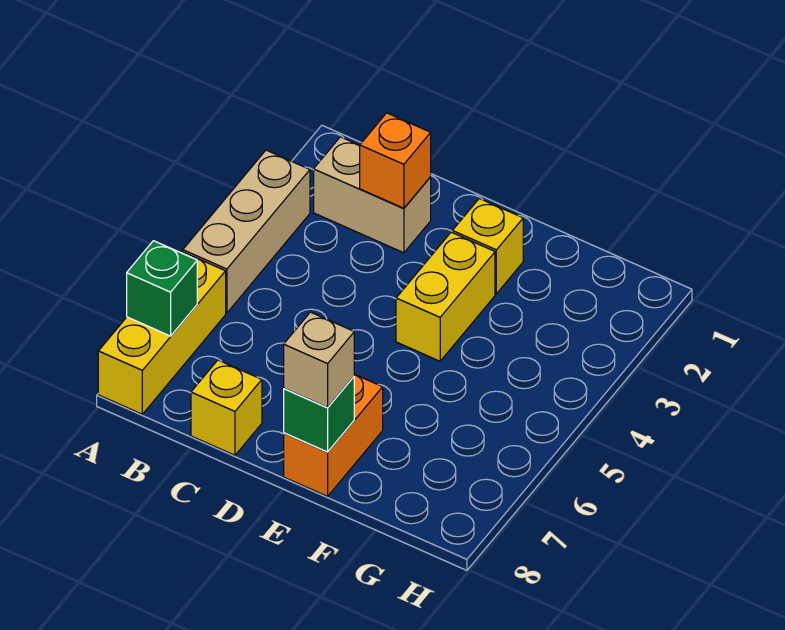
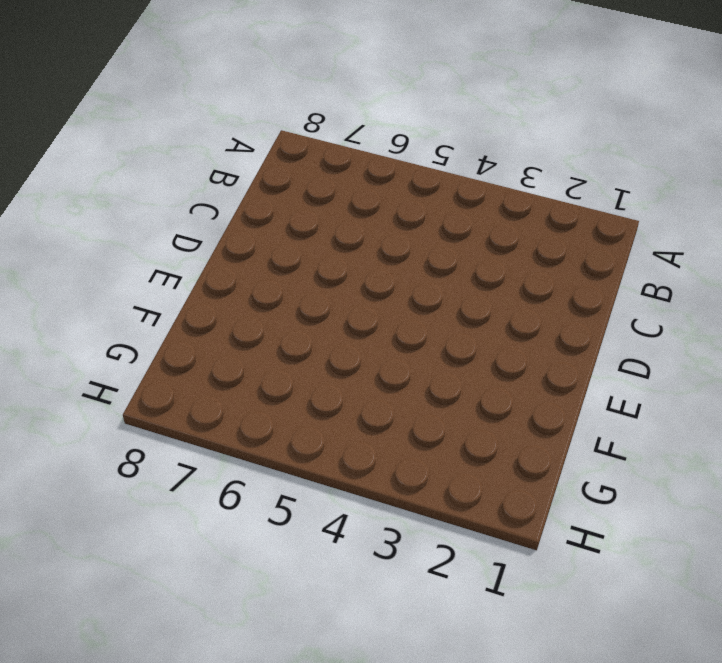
none -> tan brick A3:A5 level 1
none -> yellow brick A6:A8 level 1

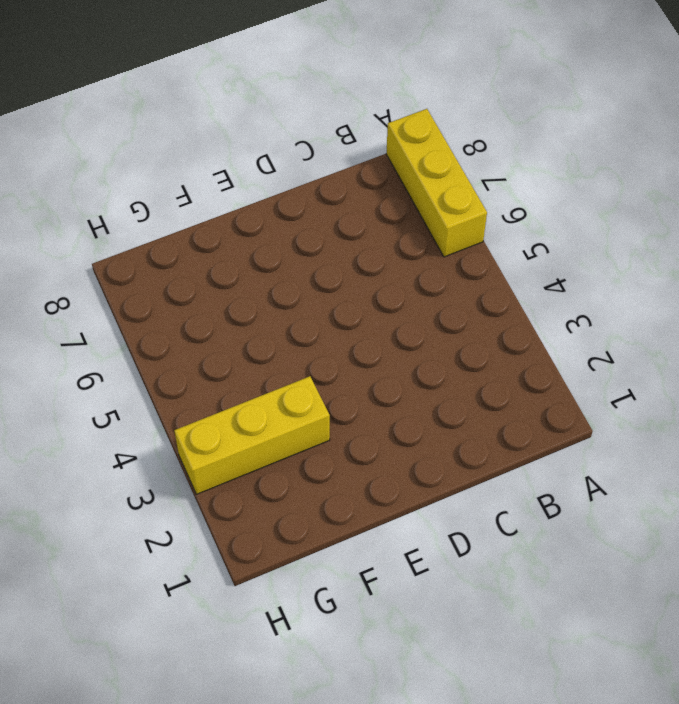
yellow brick F3:H3 level 1 -> none
none -> tan brick A3:A5 level 1
none -> tan brick B2:C2 level 1

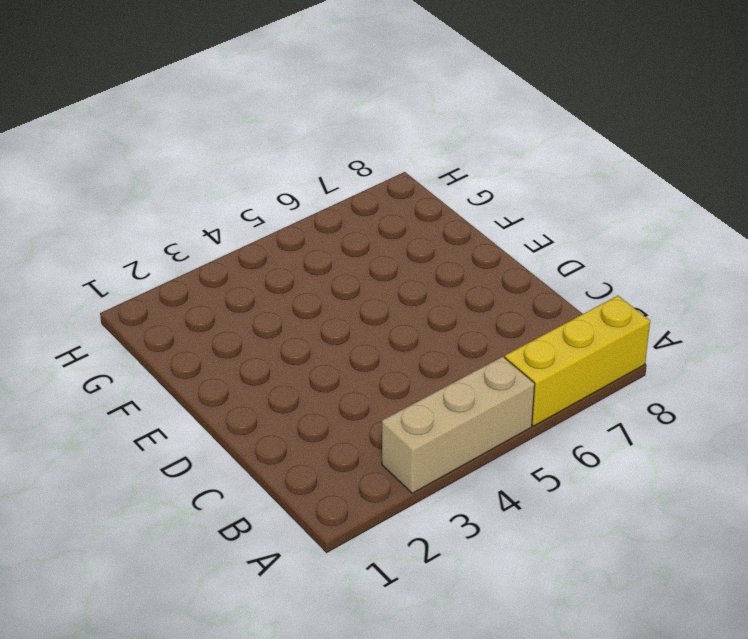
none -> tan brick B2:C2 level 1
none -> yellow brick C8 level 1

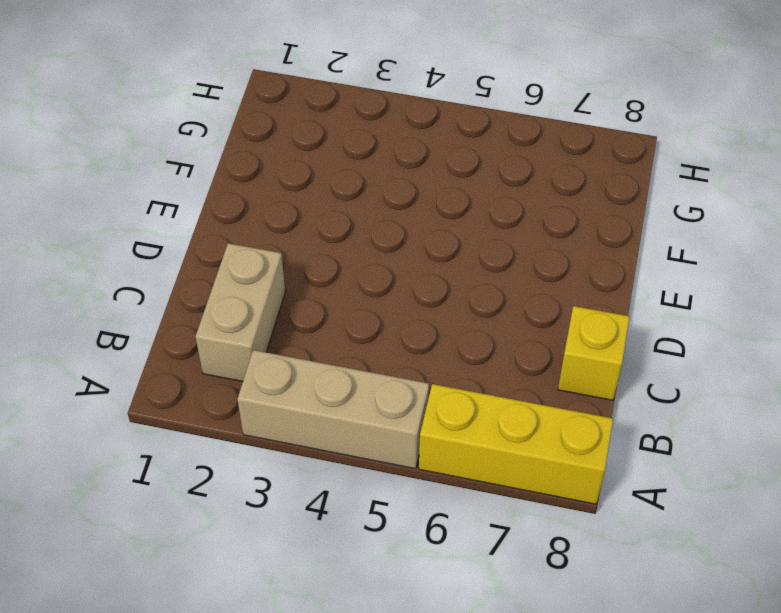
none -> yellow brick E2 level 1
none -> yellow brick E3:E4 level 1

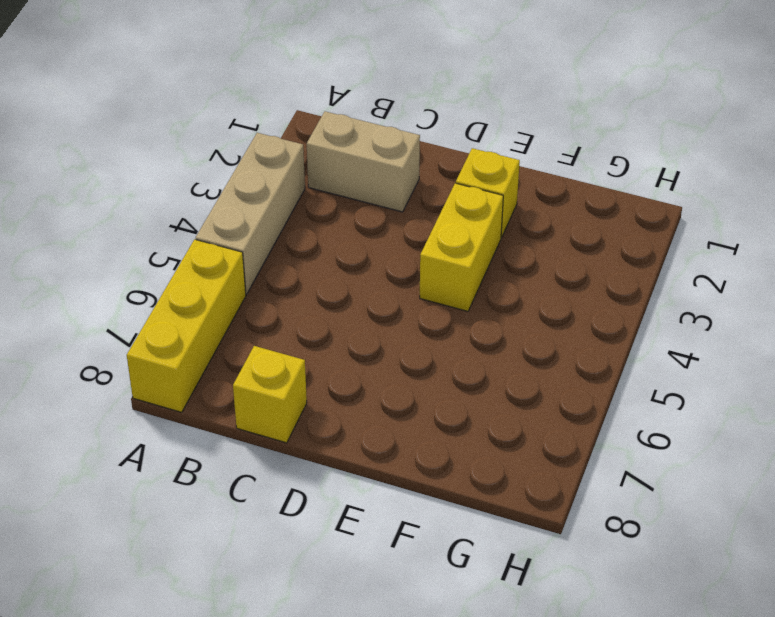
none -> orange brick E7:E8 level 1
none -> green brick A7 level 2

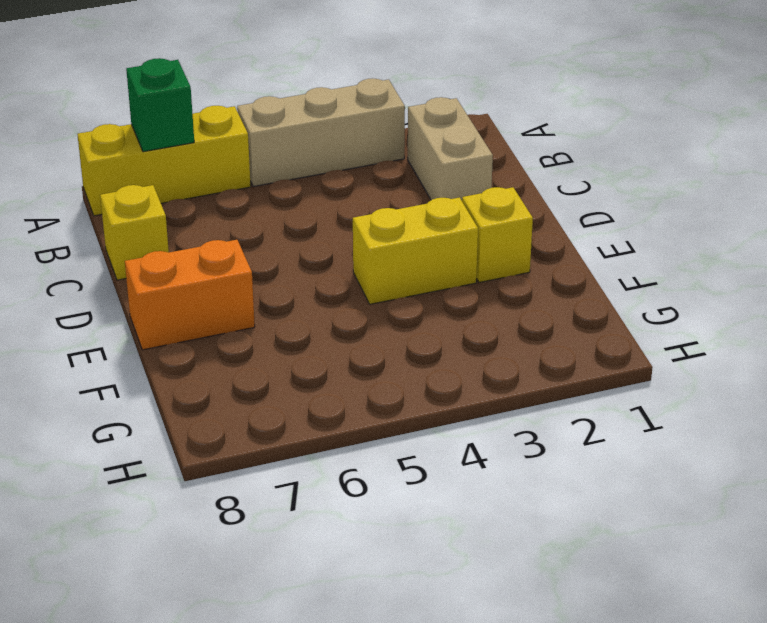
none -> orange brick C2 level 2
none -> green brick E8 level 2

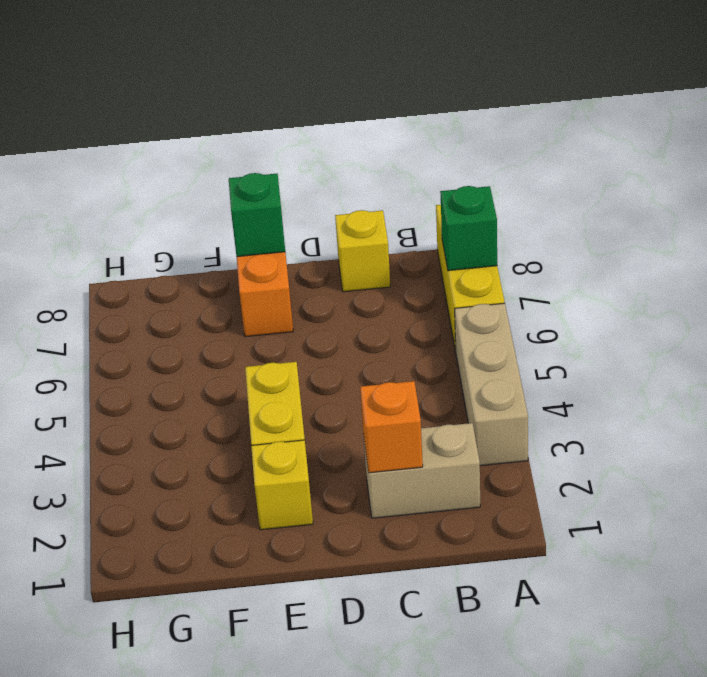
none -> tan brick E8 level 3

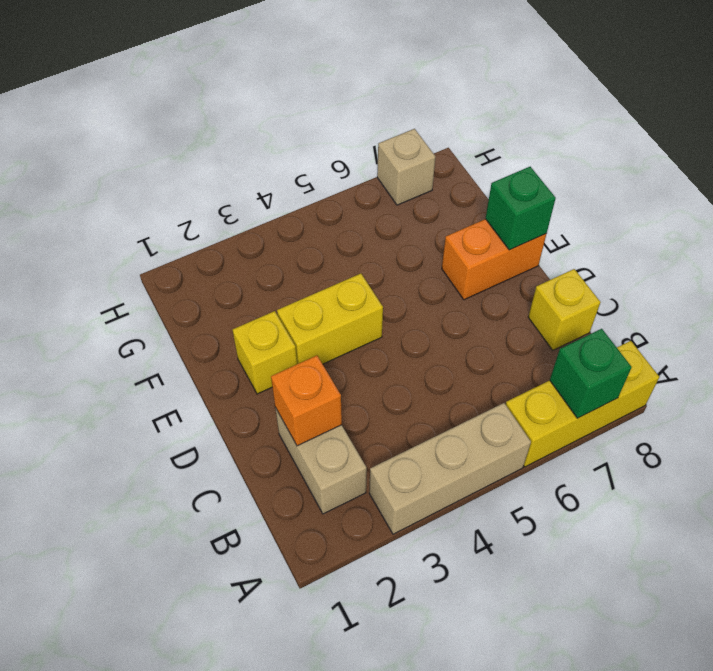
tan brick H7 level 1 -> tan brick E8 level 3

